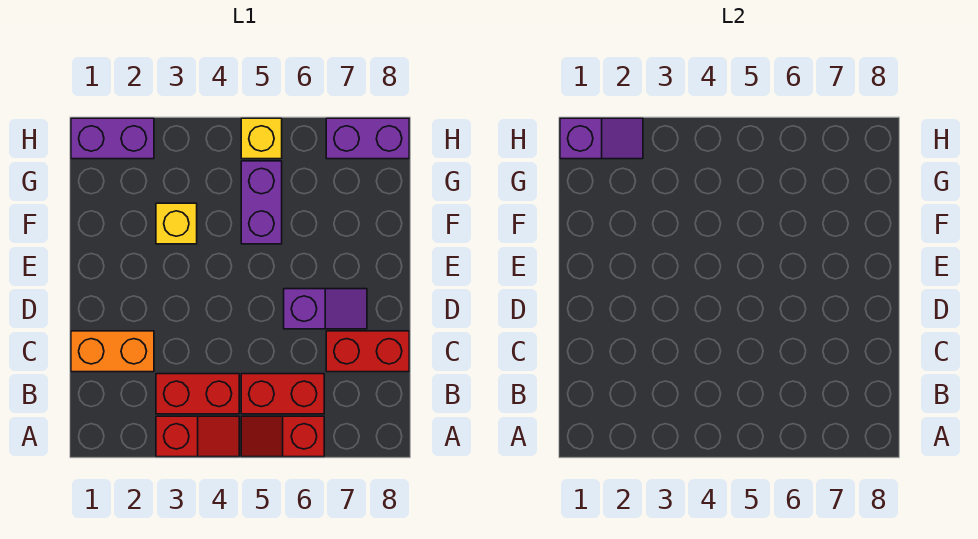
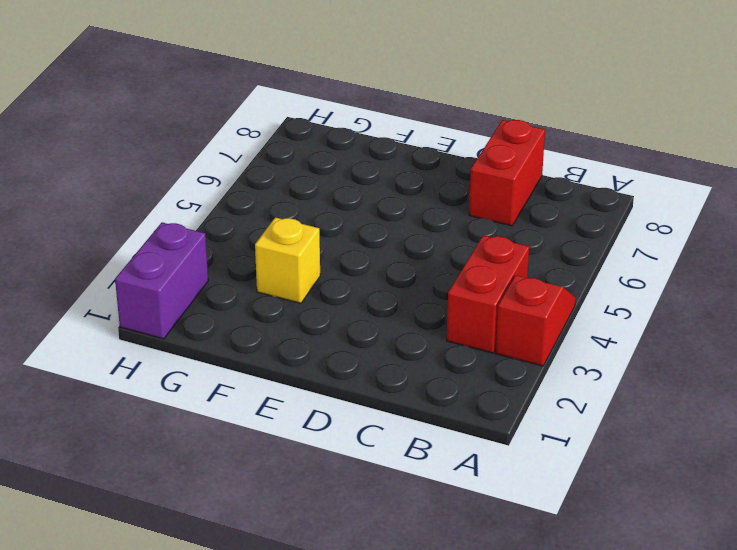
none -> red slope A5:A6 level 1 top 6
none -> red brick B5:B6 level 1
none -> orange brick C1:C2 level 1

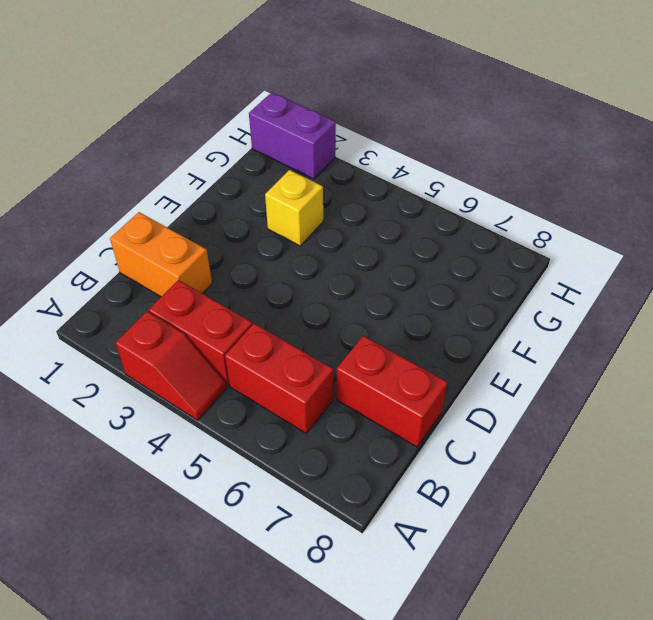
none -> red slope A5:A6 level 1 top 6
none -> purple slope D6:D7 level 1 top 6
none -> purple brick F5:G5 level 1

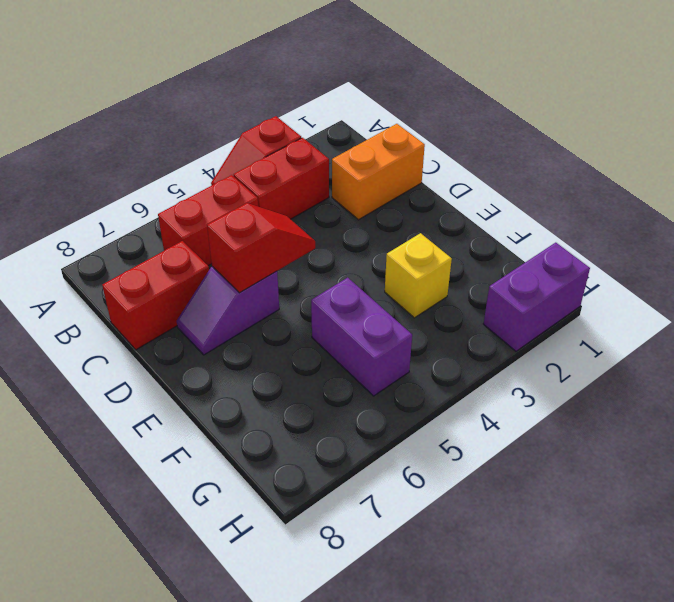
red slope D5:D6 level 2 top 6 -> red slope A5:A6 level 1 top 6
none -> yellow brick H5 level 1
none -> purple brick H7:H8 level 1
none -> purple slope H1:H2 level 2 top 1

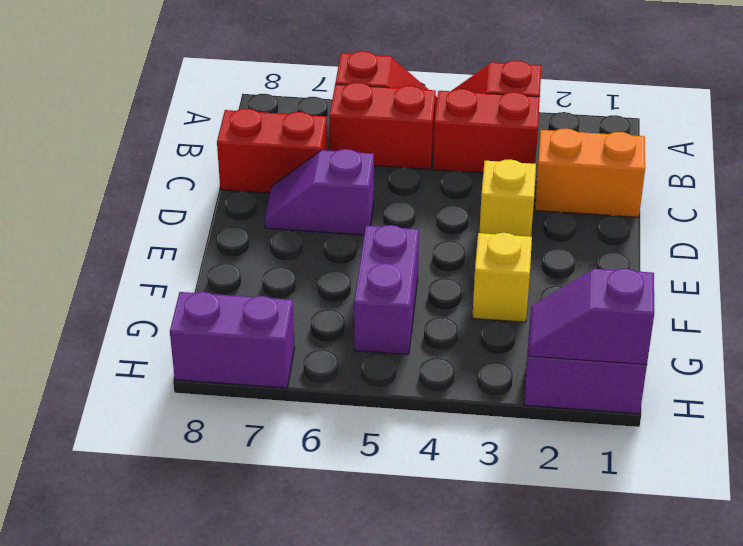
yellow brick D3 level 1 -> yellow brick H5 level 1

